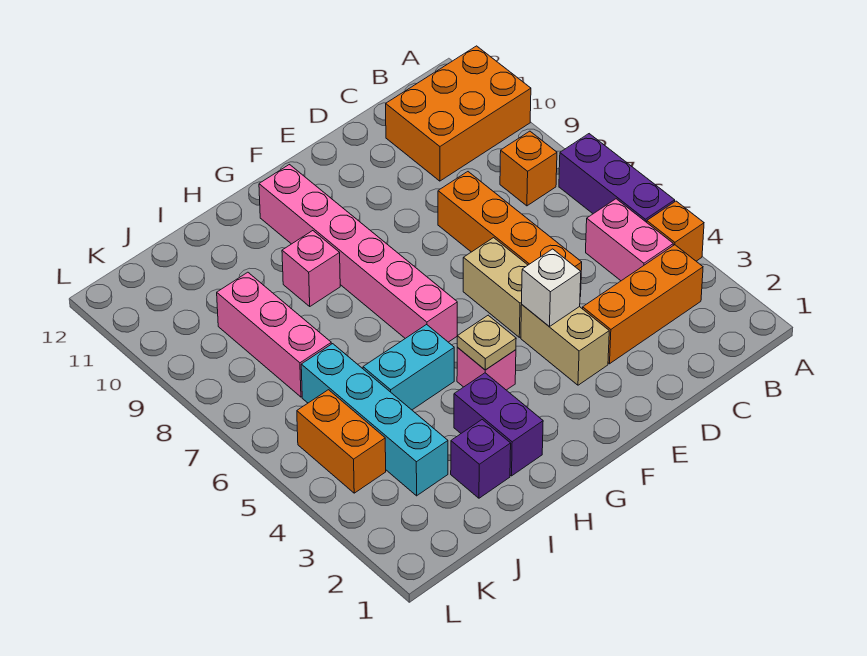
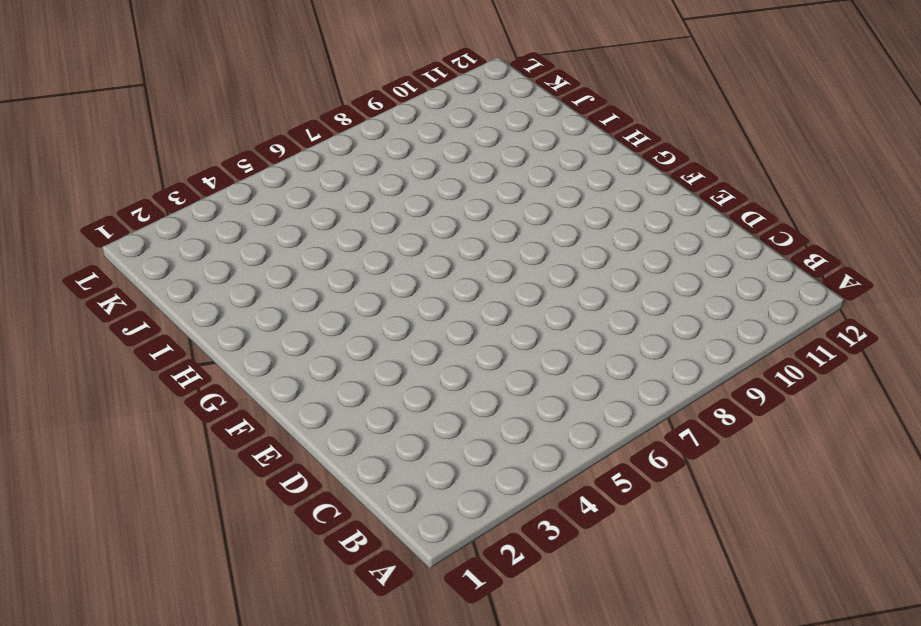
none -> orange brick A4 level 1
none -> purple brick A5:A7 level 1
none -> orange brick A10:C11 level 1

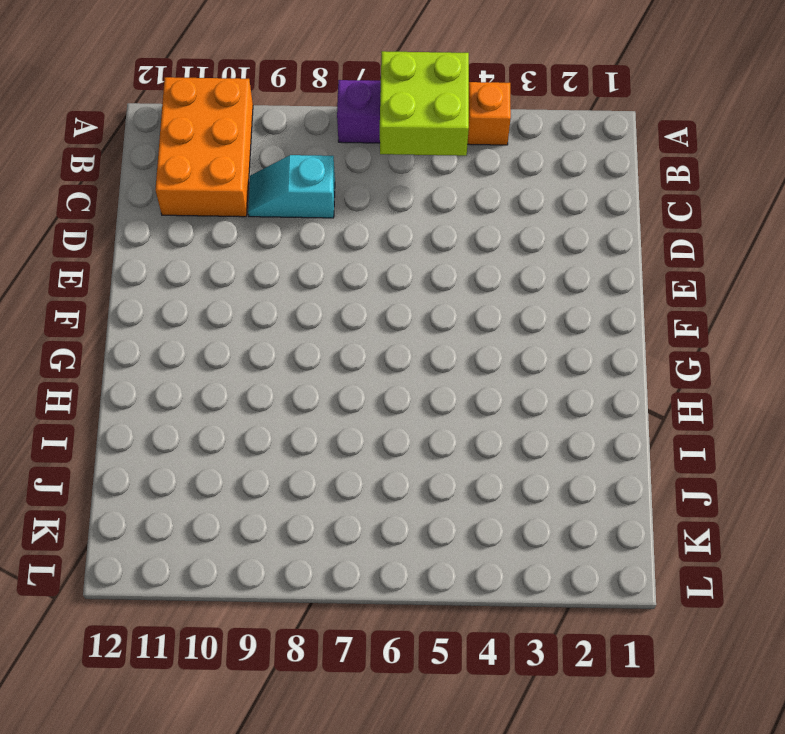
lime brick A5:B6 level 2 -> none
cyan slope C8:C9 level 1 top 8 -> none
none -> orange brick B3:D3 level 1
none -> pink brick B4:B5 level 1
none -> orange brick B8 level 1

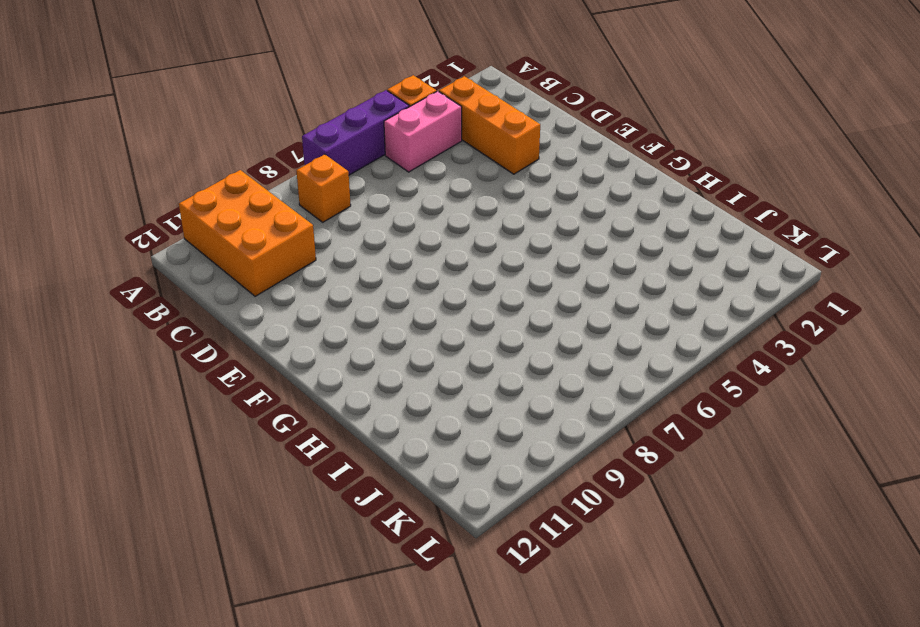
none -> orange brick D5:D8 level 1
none -> tan brick E3:E4 level 1
none -> tan brick E5:E6 level 1

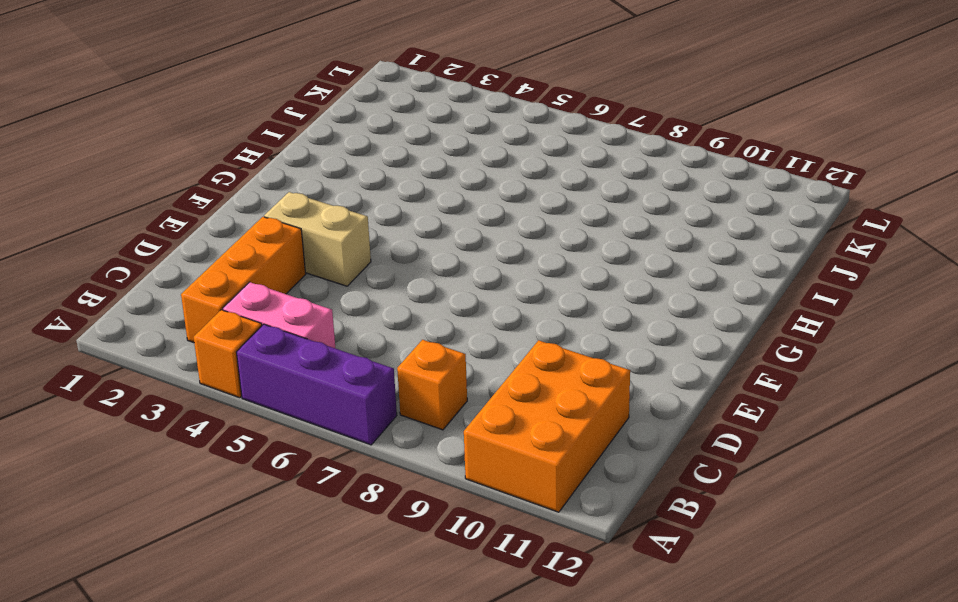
none -> orange brick D5:D8 level 1
none -> tan brick E5:E6 level 1
none -> pink brick G4 level 1

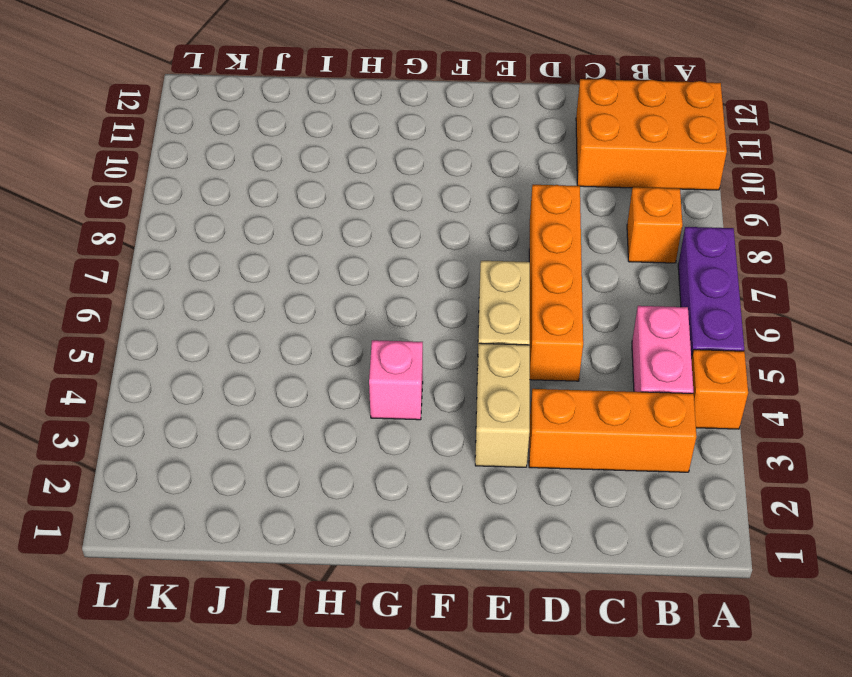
none -> pink brick G6:G11 level 1
none -> purple brick H2:H3 level 1
none -> cyan brick H5:I5 level 1

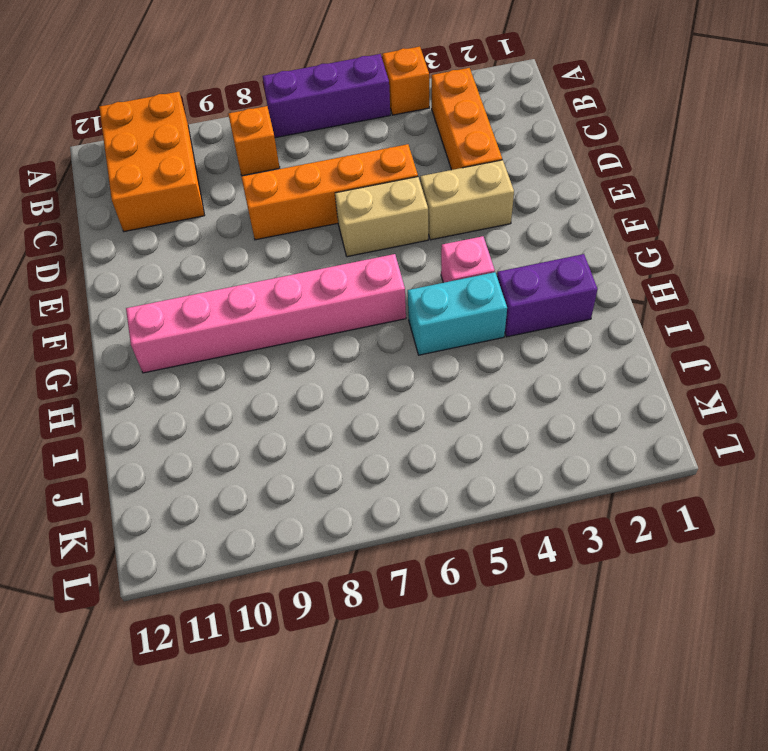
cyan brick H4:H5 level 1 -> cyan brick H5:I5 level 1
none -> pink brick B4:B5 level 1
none -> pink brick H9 level 1
none -> purple brick I2 level 1

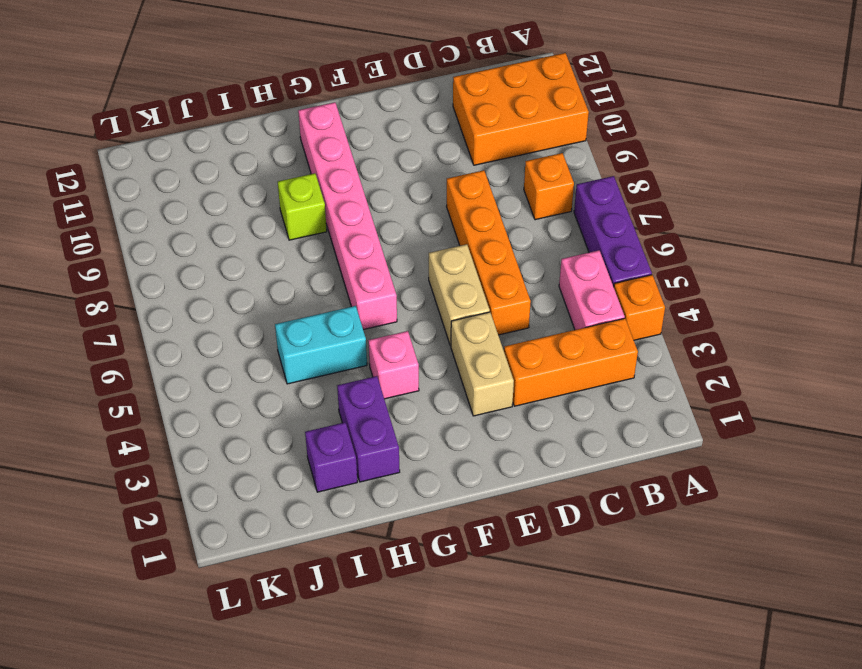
lime brick H9 level 1 -> pink brick H9 level 1
none -> cyan brick J3:J6 level 1
none -> pink brick J7:J9 level 1
none -> orange brick K4:K5 level 1

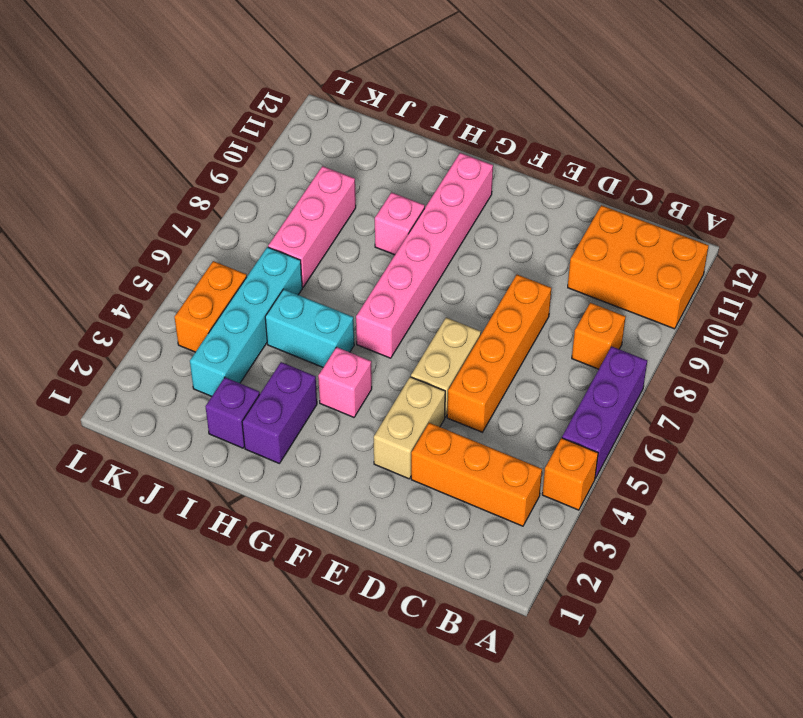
none -> pink brick B4:B5 level 1
none -> white brick E4 level 2
none -> tan plate G4 level 2

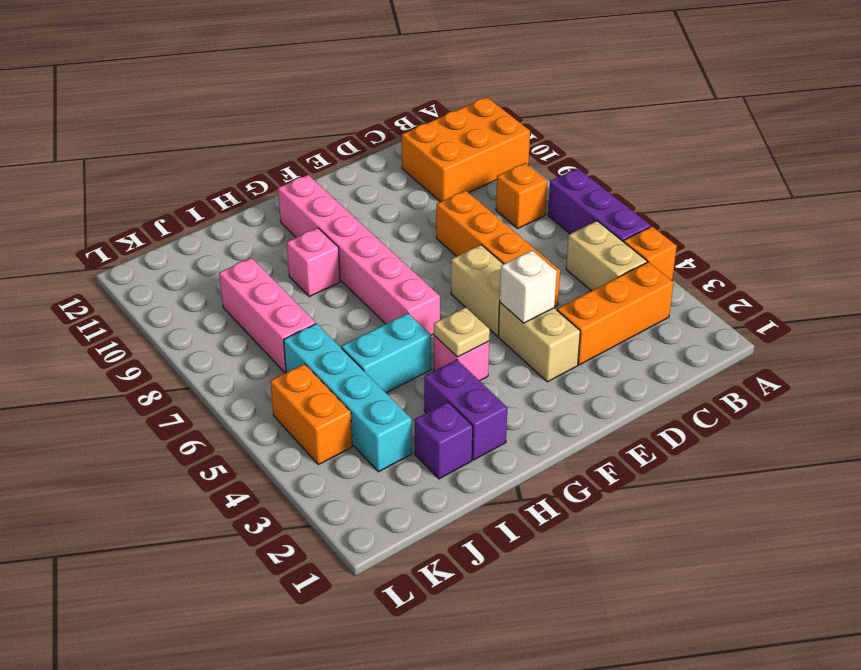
tan brick B4:B5 level 1 -> pink brick B4:B5 level 1

